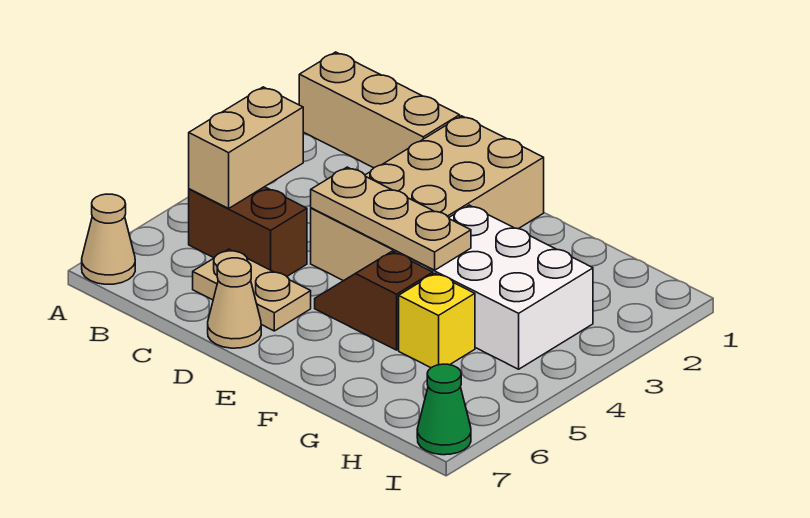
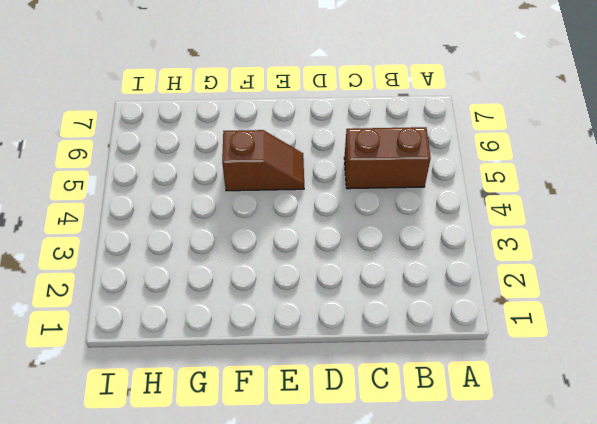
none -> tan brick A1:C1 level 1
none -> tan cone A7 level 1
none -> tan plate C6:D6 level 1

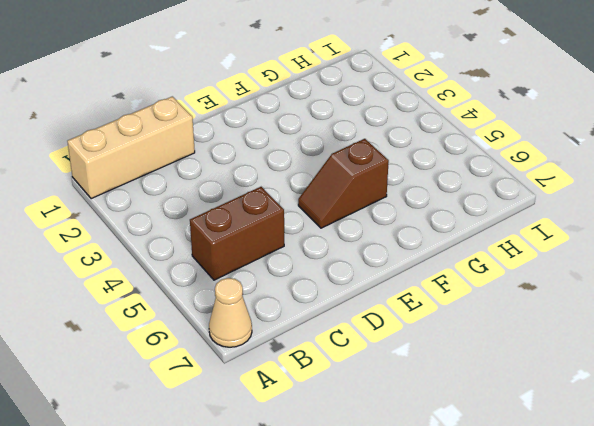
none -> tan plate C6:D6 level 1
none -> tan brick D1:E4 level 1
none -> tan cone D7 level 1

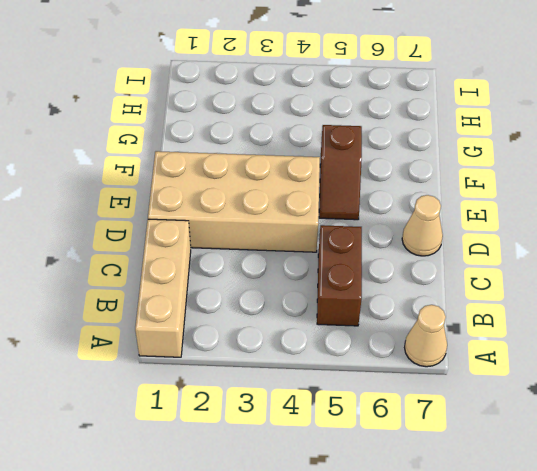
none -> tan plate C6:D6 level 1
none -> white brick F3:H4 level 1
none -> yellow brick G5 level 1

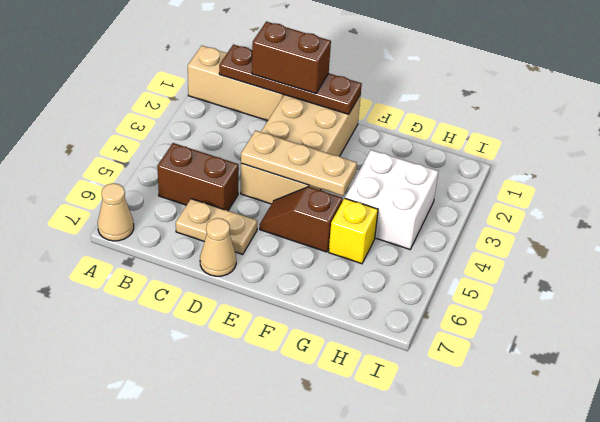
brown plate B1:E1 level 2 -> none
brown brick C1:D1 level 3 -> none
white brick G3:H4 level 1 -> white brick F3:H4 level 1
none -> green cone I7 level 1
none -> tan brick B4:B5 level 2

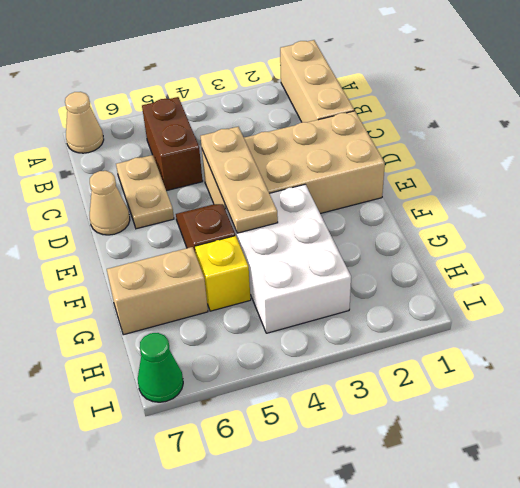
tan brick G6:G7 level 1 -> tan brick B4:B5 level 2

